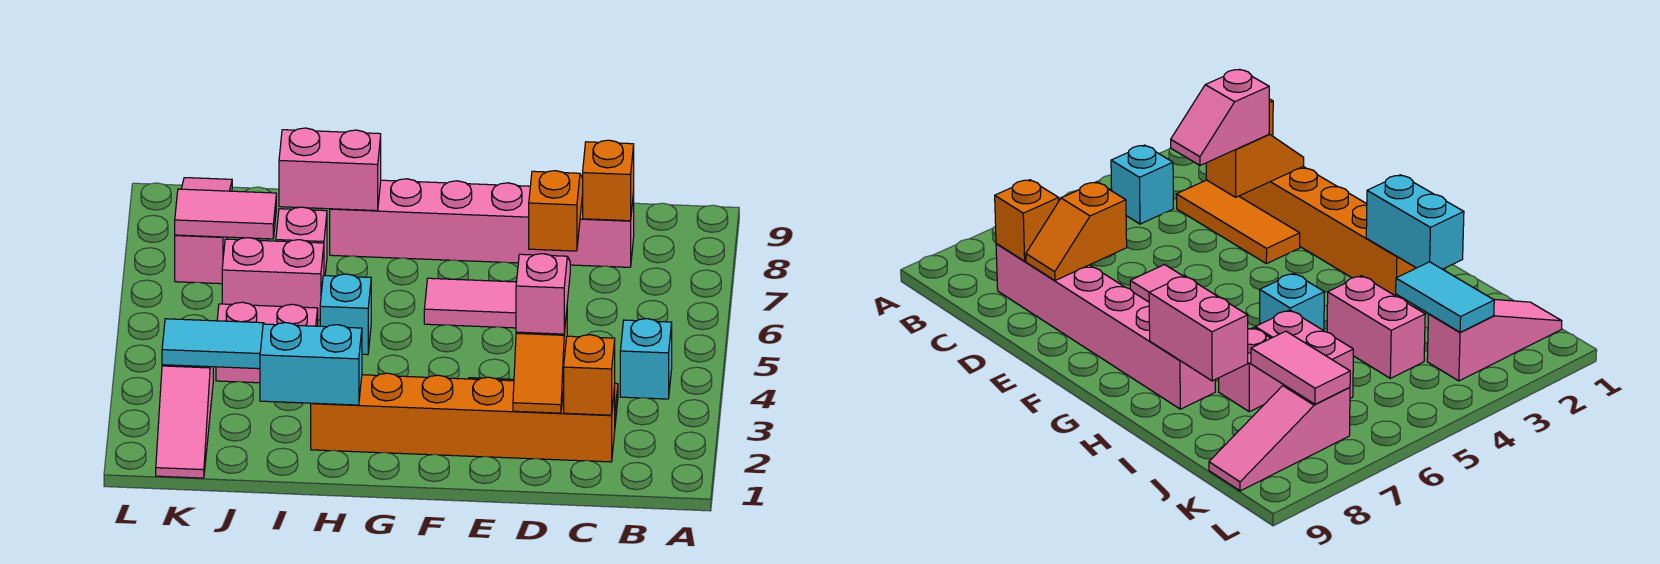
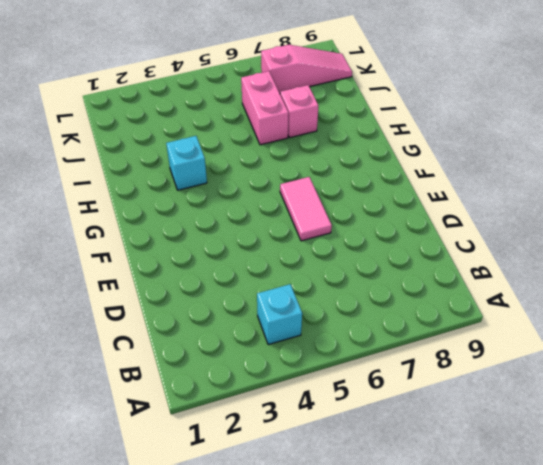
cyan brick H3 level 1 -> cyan brick H5 level 1
none -> orange brick C2:H2 level 1
none -> orange tile C3:E3 level 1
none -> pink brick C8:H8 level 1

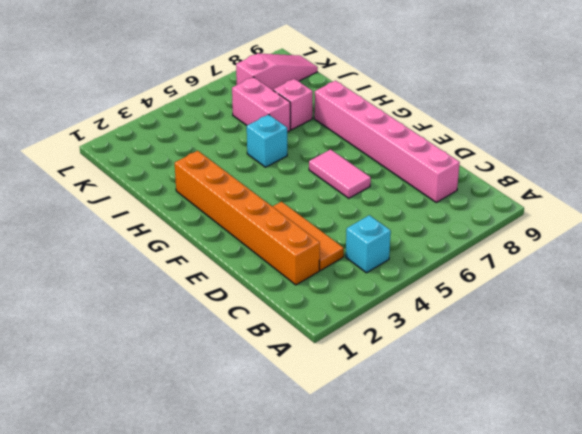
none -> pink brick I4:J4 level 1
none -> pink slope K1:K3 level 1 top 3
none -> orange brick C2 level 2

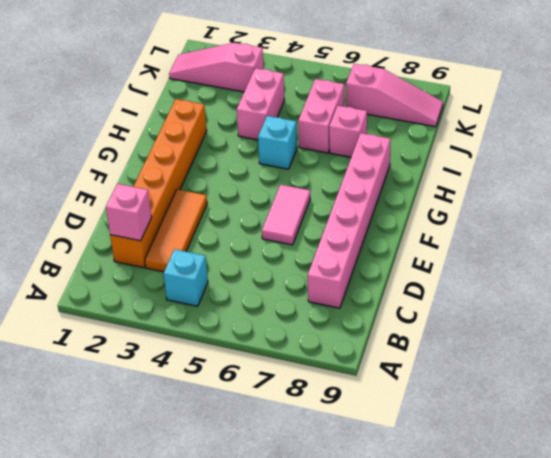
pink brick C2 level 2 -> orange brick C2 level 2
none -> orange brick C8 level 2
none -> orange slope D2:D3 level 2 top 3
none -> orange slope D7:D8 level 2 top 7

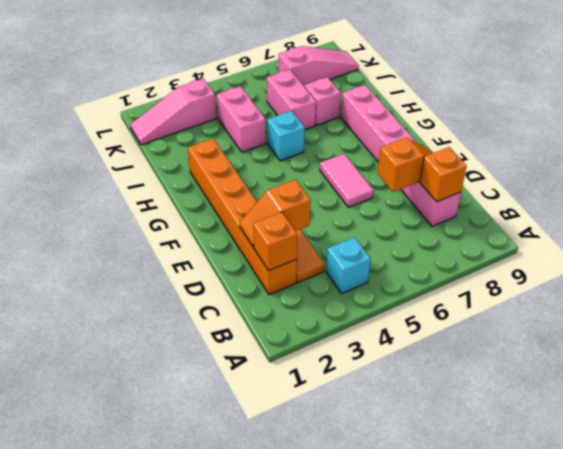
none -> cyan brick H2:I2 level 2
none -> pink brick H8:I8 level 2
none -> cyan tile J3:K3 level 2

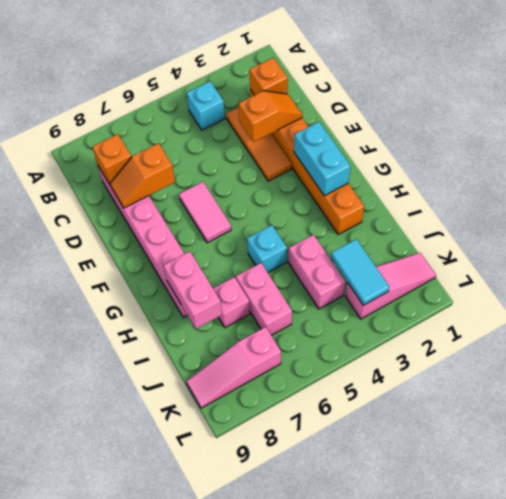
cyan brick F2:G2 level 2 -> cyan brick H2:I2 level 2
none -> pink tile J7:K7 level 2
none -> pink slope D3:D4 level 3 top 3

